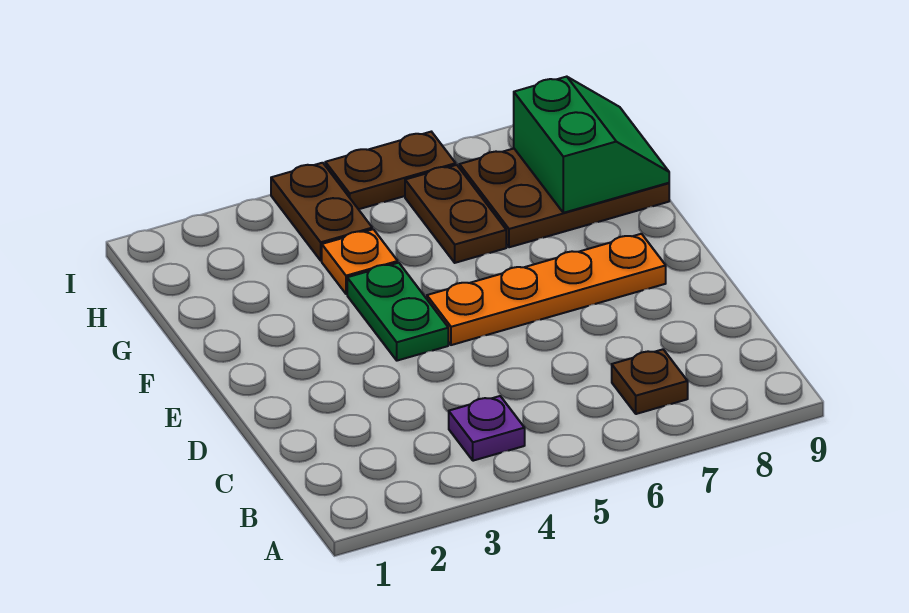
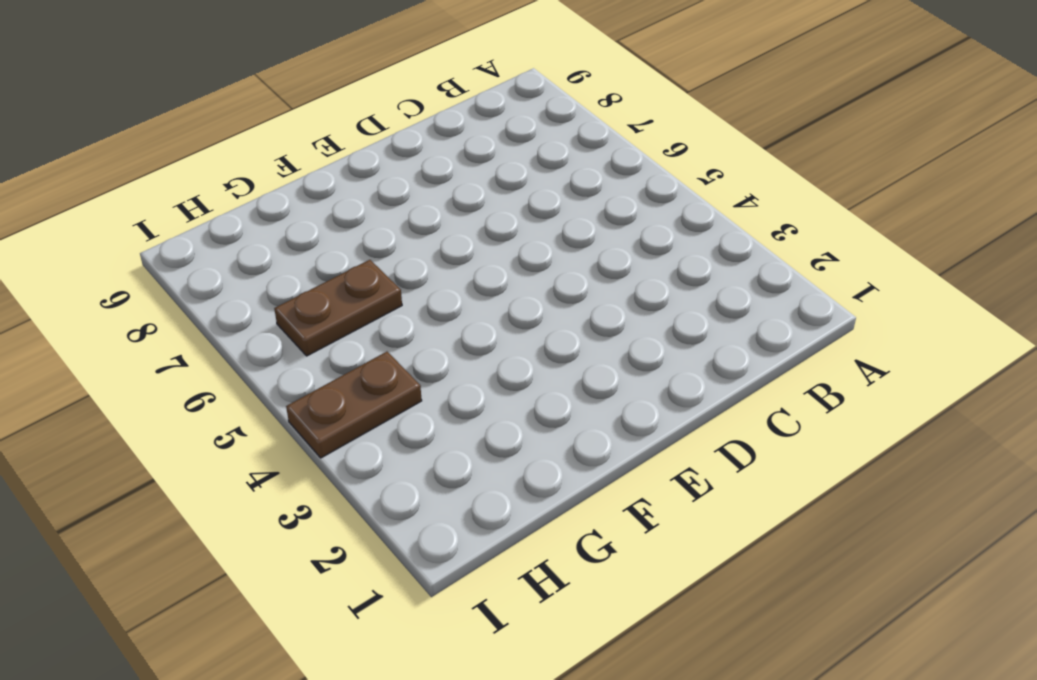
none -> purple plate B4 level 1
none -> brown plate B7 level 1

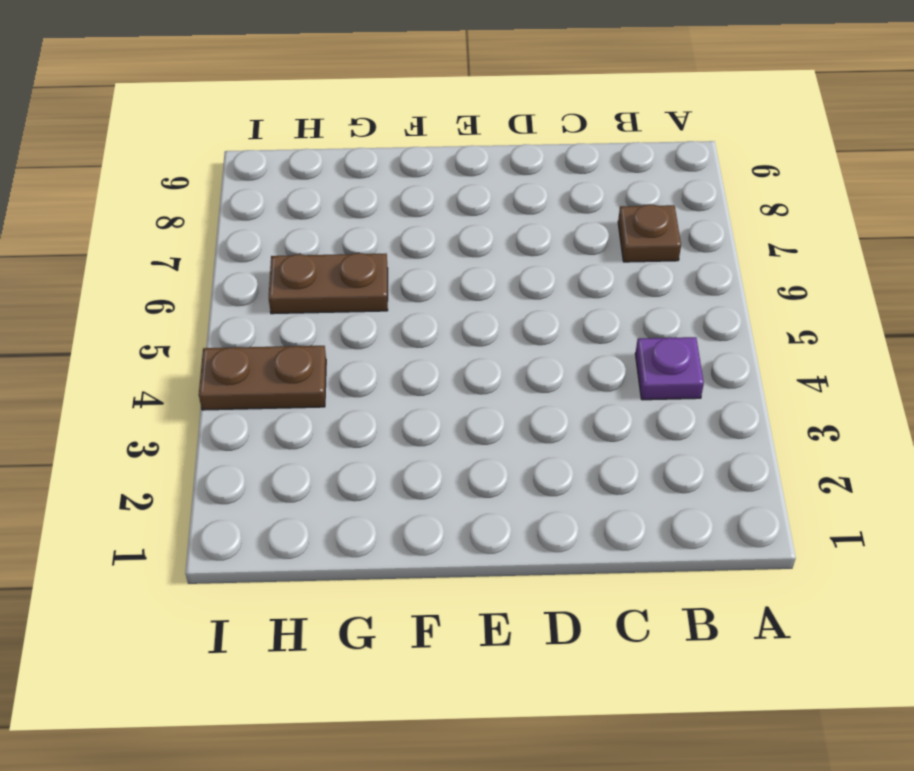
none -> green plate E4:F4 level 1
none -> orange plate E5:E8 level 1

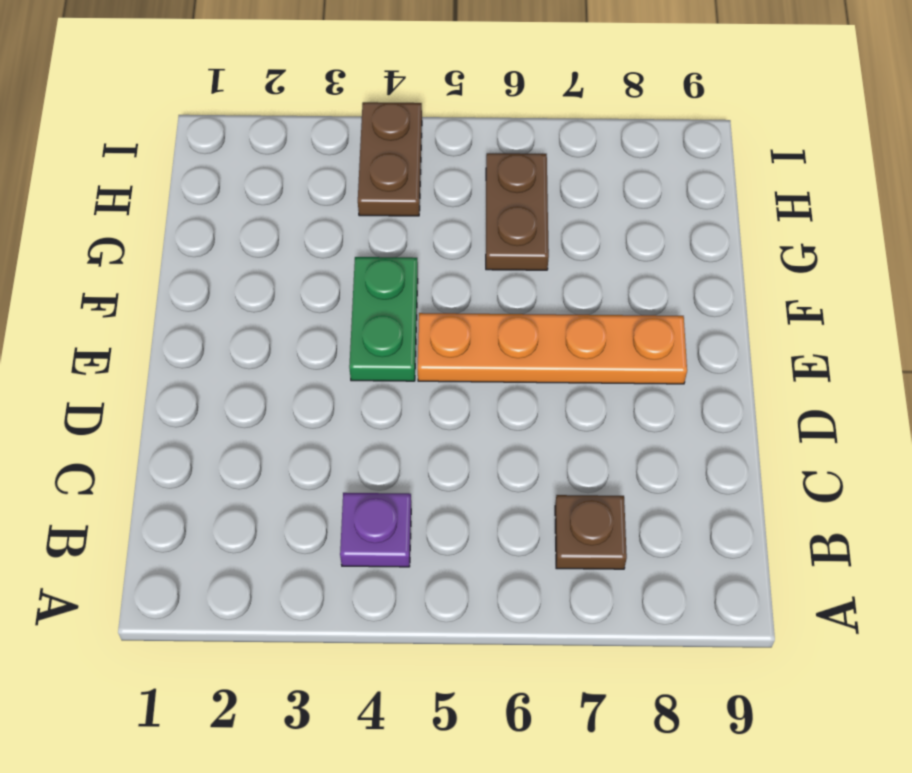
none -> orange plate G4 level 1
none -> brown plate G7:H9 level 1

